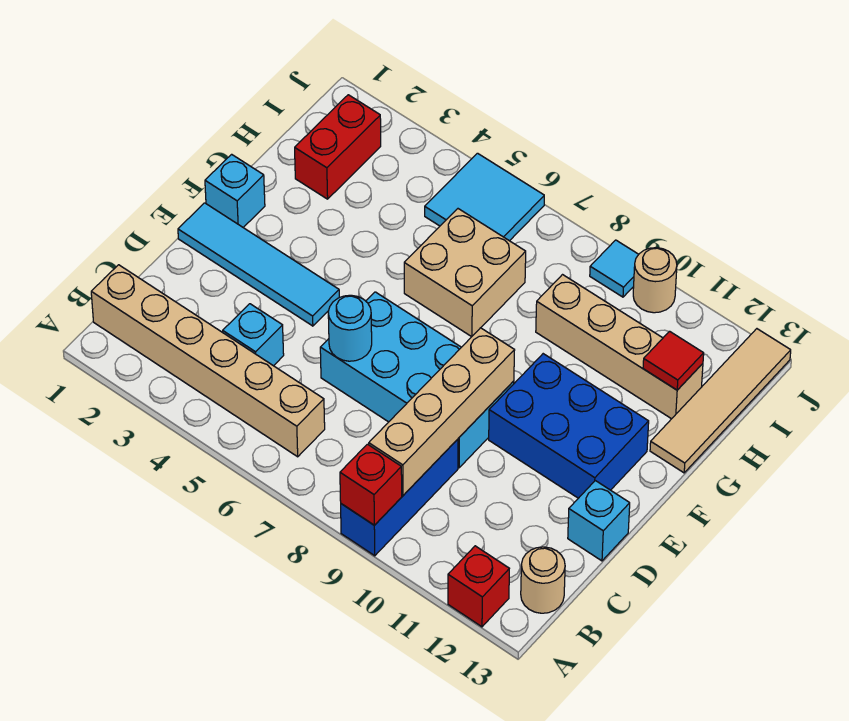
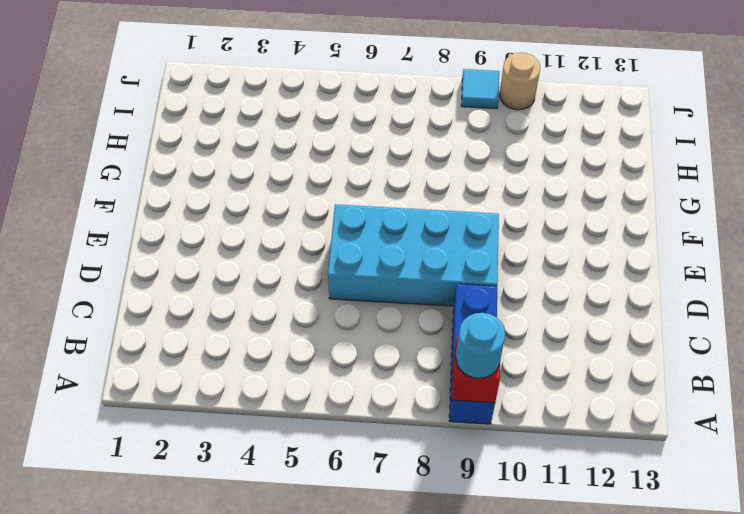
cyan round brick A9 level 3 -> cyan round brick D6 level 2
none -> red brick A12 level 1
none -> tan brick B1:B6 level 1
none -> tan round brick B13 level 1

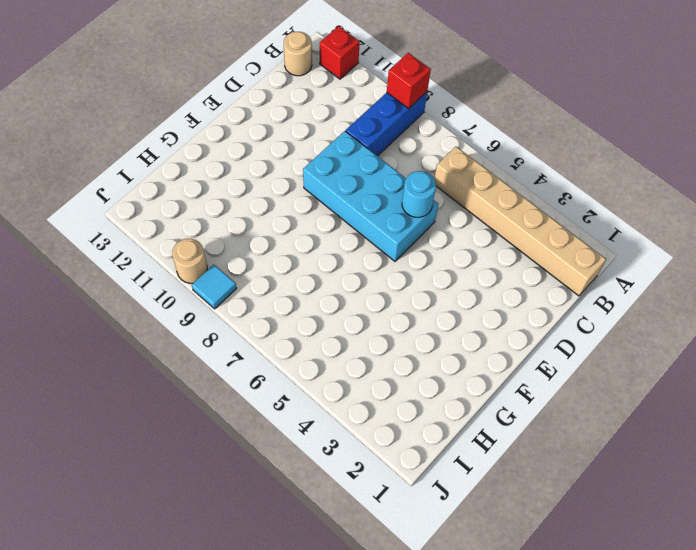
none -> cyan brick C4 level 1
none -> cyan brick D13 level 1
none -> cyan tile E1:E4 level 1

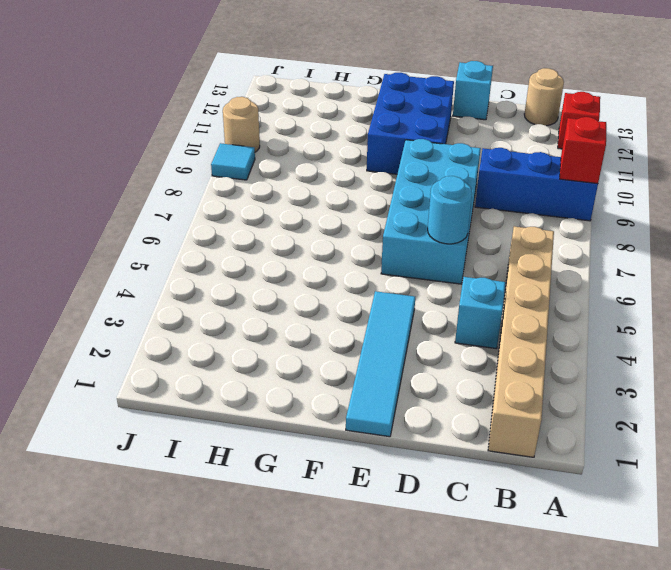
none -> cyan brick F1 level 1
none -> tan brick G6:H7 level 1
none -> tan tile G13:J13 level 1

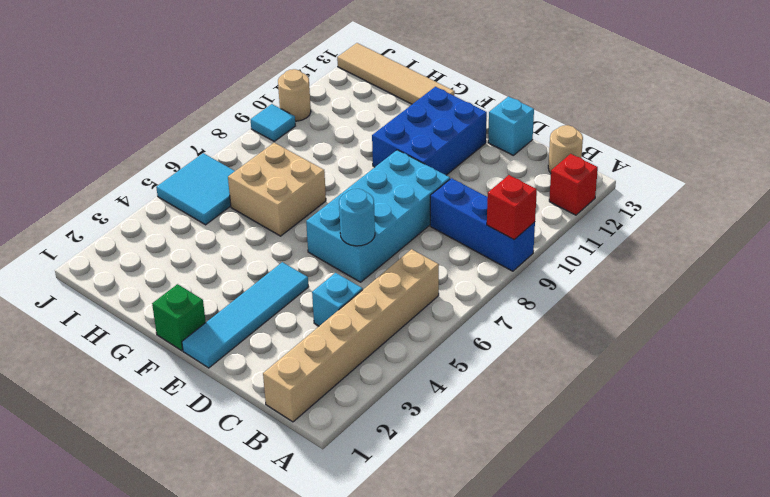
green brick F1 level 1 -> cyan brick F1 level 1
none -> red brick H2:I2 level 1
none -> tan brick H9:H12 level 1
none -> tan brick B9:E9 level 2

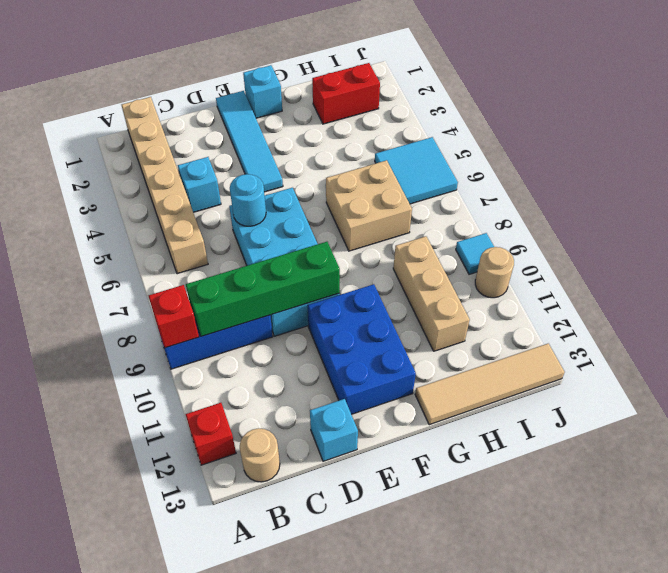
green brick B9:E9 level 2 -> tan brick B9:E9 level 2
tan brick H9:H11 level 1 -> tan brick H9:H12 level 1
none -> red tile H12 level 2

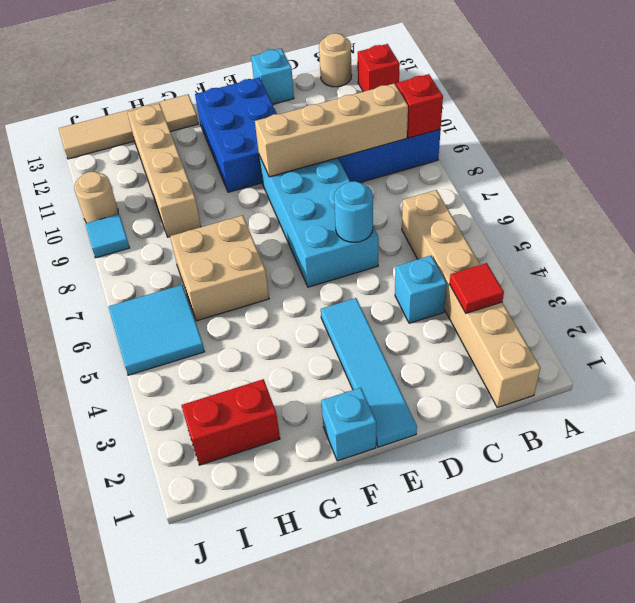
red tile B3 level 2 -> red tile H12 level 2

